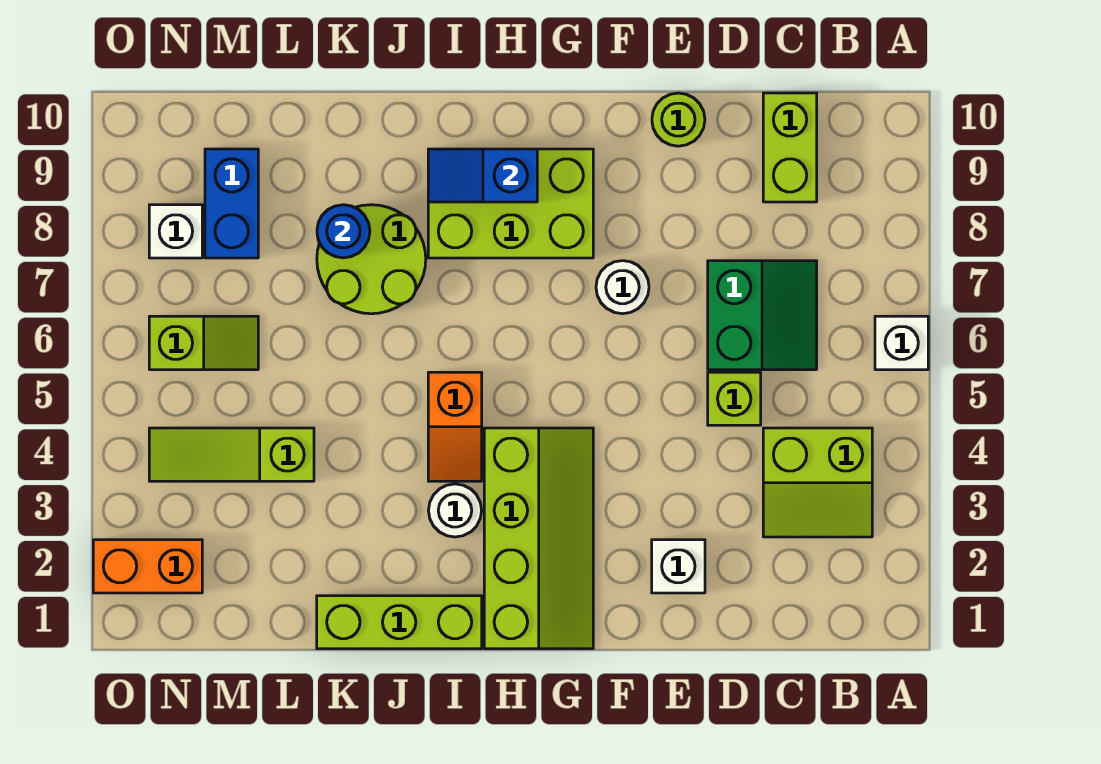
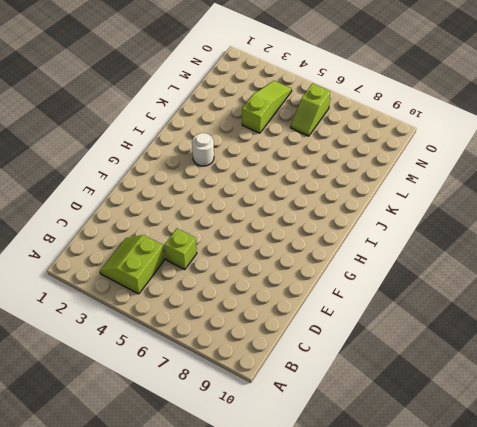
none -> white brick A6 level 1
none -> green slope C6:D7 level 1 top D
none -> lime brick C9:C10 level 1

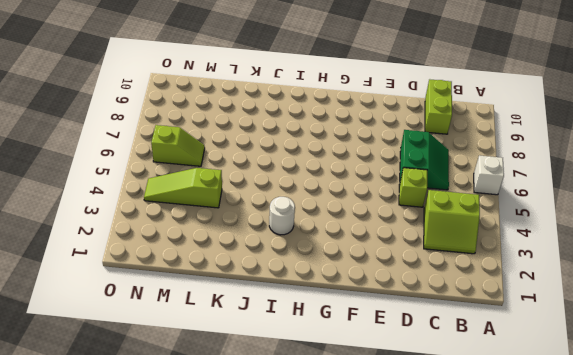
none -> white brick E2 level 1
none -> lime round brick E10 level 1
none -> white round brick F7 level 1

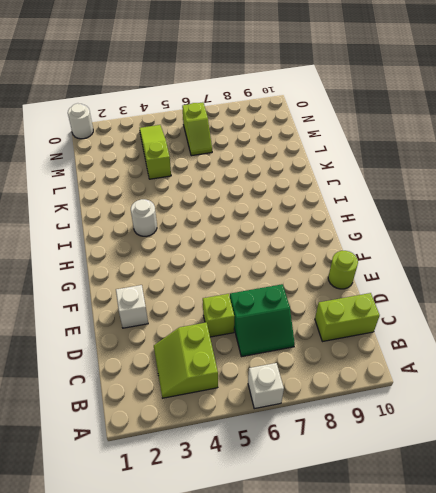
white round brick O1 level 1 -> white round brick F7 level 1
none -> lime slope G1:H4 level 1 top H
none -> lime brick G8:I9 level 1
none -> lime brick I1:K1 level 1

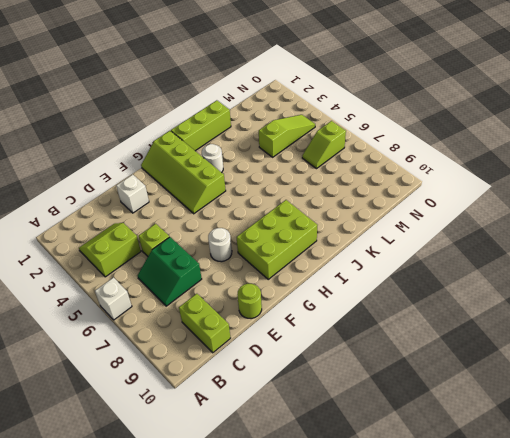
none -> orange slope I4:I5 level 1 top 5
none -> lime round brick J7:K8 level 1
none -> blue brick M8:M9 level 1

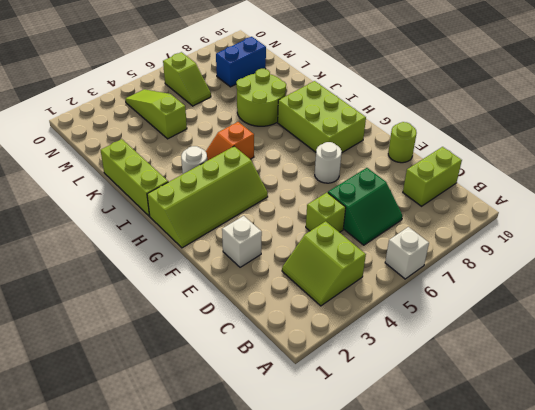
none -> orange brick N2:O2 level 1
none -> white brick N8 level 1
none -> blue slope H9:I9 level 2 top H

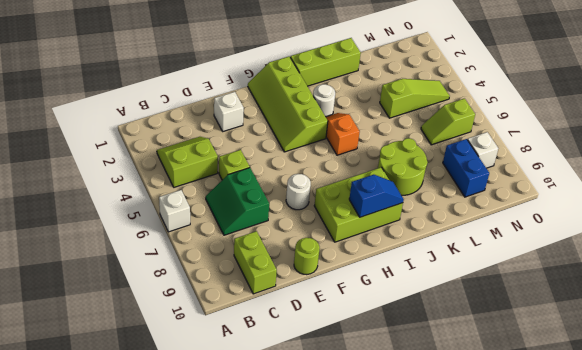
none -> orange brick N2:O2 level 1
none -> blue round brick K8 level 2

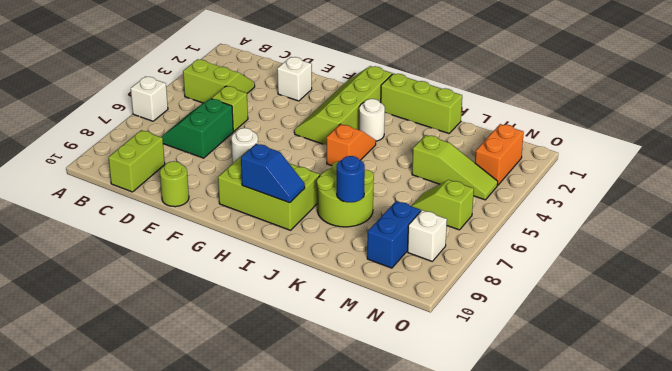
orange brick N2:N3 level 1 -> orange brick N2:O2 level 1

